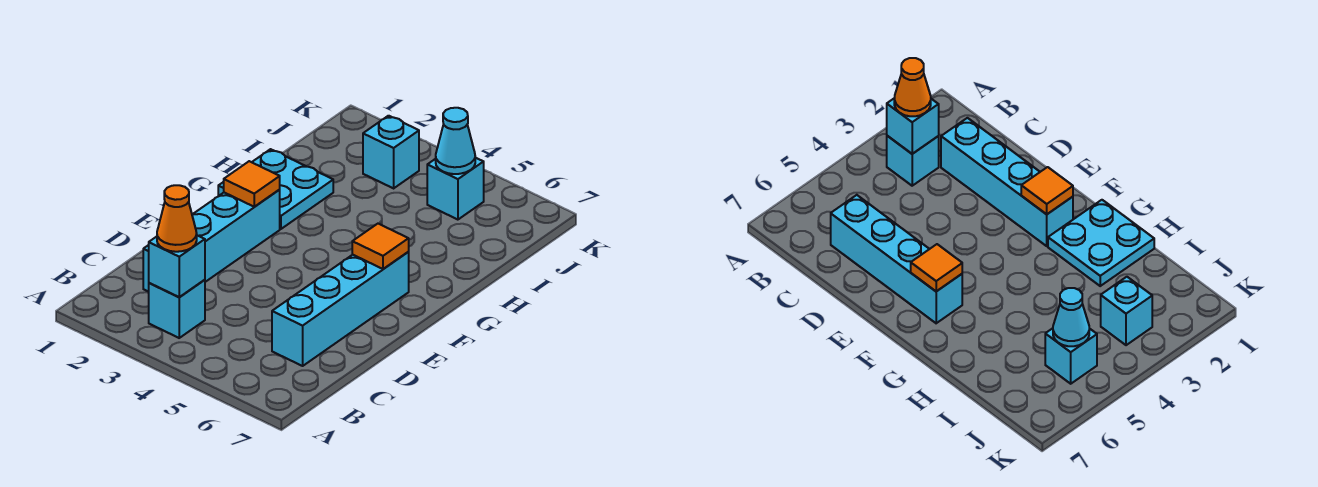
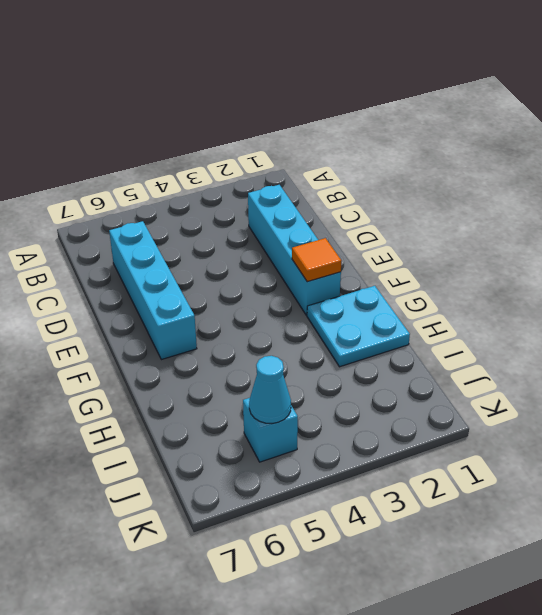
none -> cyan brick B3 level 1
none -> cyan brick J3 level 1

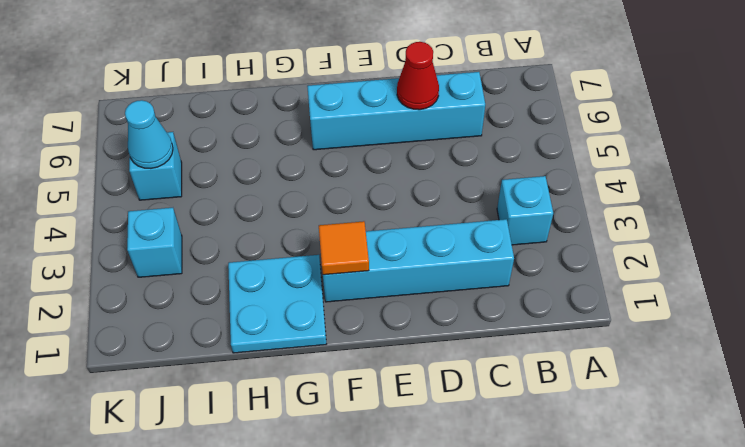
red cone D6 level 2 -> none
none -> cyan brick B3 level 2
none -> orange tile F6 level 2

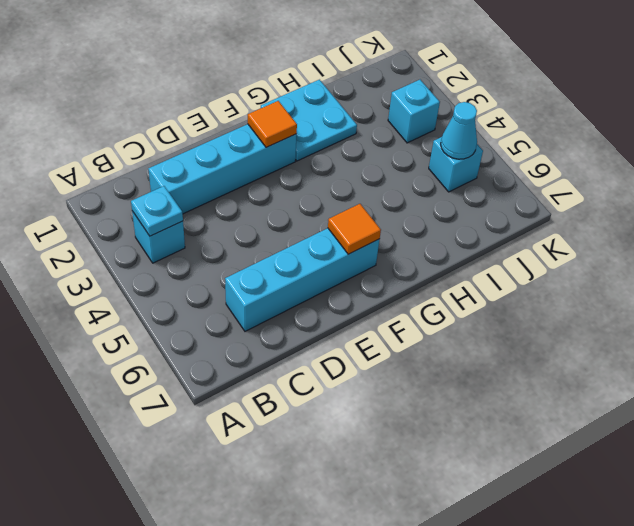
cyan plate B3 level 2 -> cyan brick B3 level 2
none -> orange cone B3 level 3

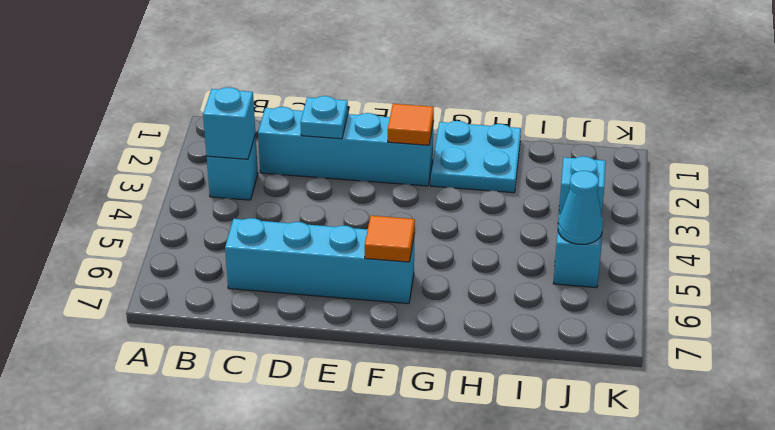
cyan plate D2 level 2 -> none
none -> orange cone B3 level 3

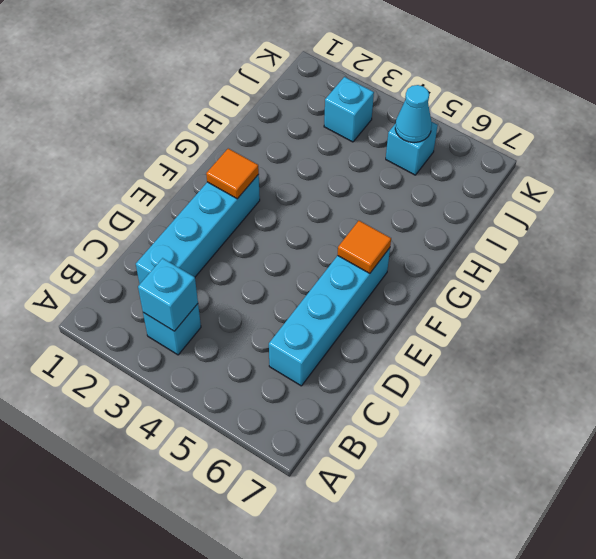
none -> cyan plate G1:H2 level 1
none -> orange cone B3 level 3

